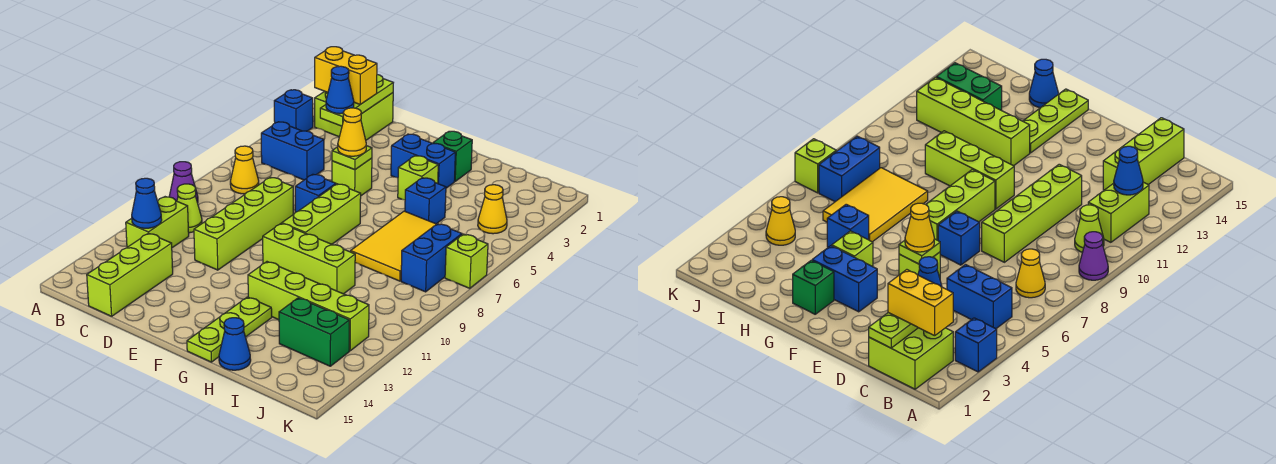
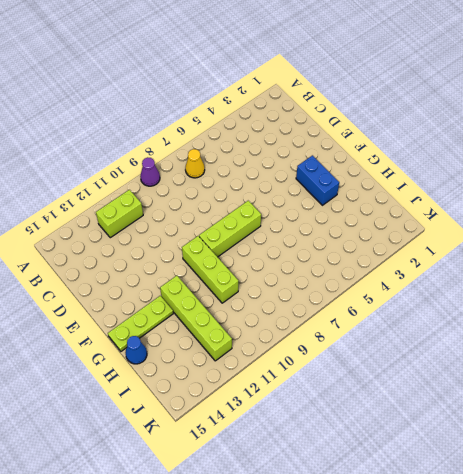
none -> blue brick A3 level 1
none -> lime brick B1:C2 level 1
none -> blue brick B5:C5 level 1
none -> lime cone B10 level 1

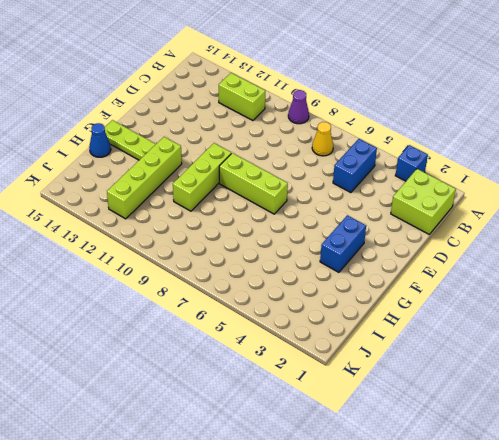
none -> lime cone B10 level 1
none -> lime brick C13:C15 level 1
none -> lime brick D8:D11 level 1
none -> lime brick E5 level 1

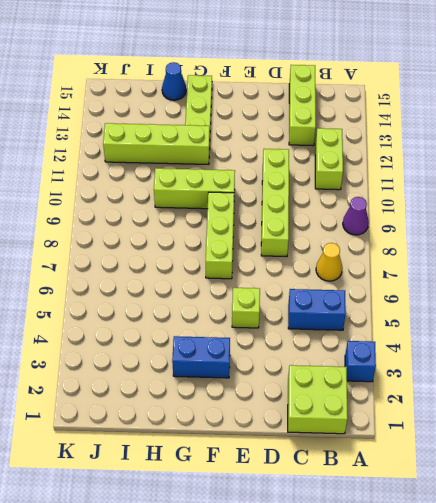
none -> lime cone B10 level 1
none -> blue brick E7 level 1
none -> green brick G2 level 1
none -> lime brick G4 level 1

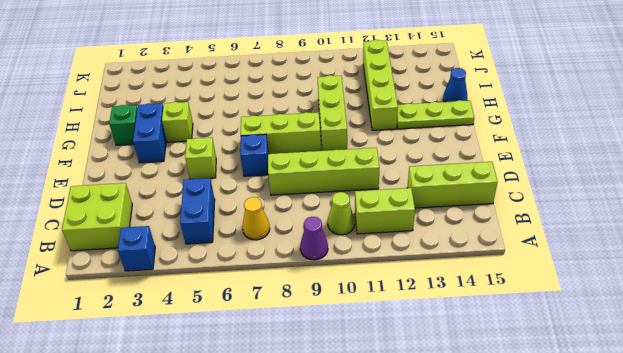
none -> blue brick H5 level 1
none -> yellow tile H6:I8 level 1
none -> green brick I13:J13 level 1
none -> yellow cone J4 level 1

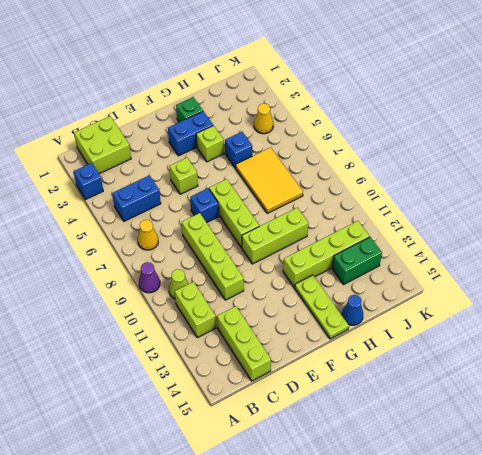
none -> blue brick J7:J8 level 1
none -> lime brick K7 level 1
none -> blue cone B12 level 2
none -> lime plate C1:C3 level 2

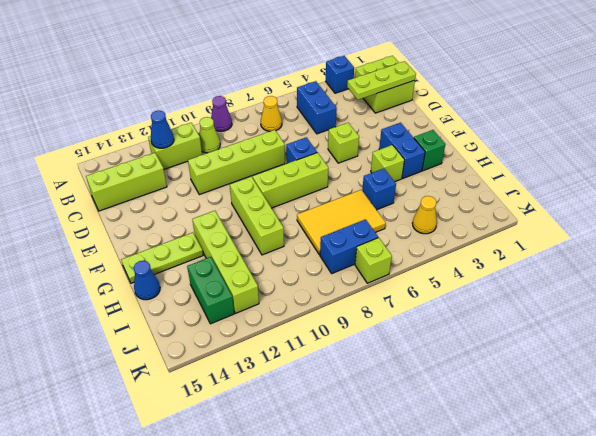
none -> lime plate E5 level 2
none -> yellow brick B2:C2 level 3
none -> blue cone C3 level 3
none -> yellow cone E5 level 3

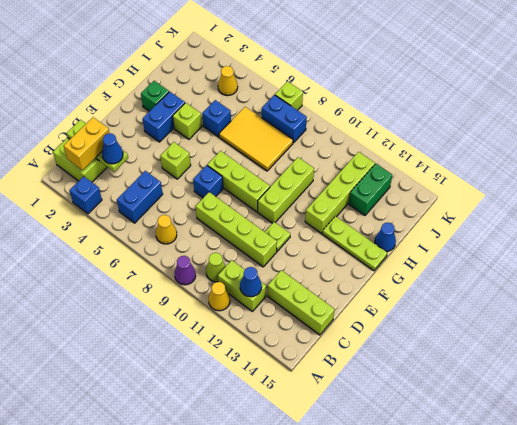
yellow cone A11 level 1 -> yellow cone E5 level 3
lime plate E11 level 1 -> lime plate E5 level 2

